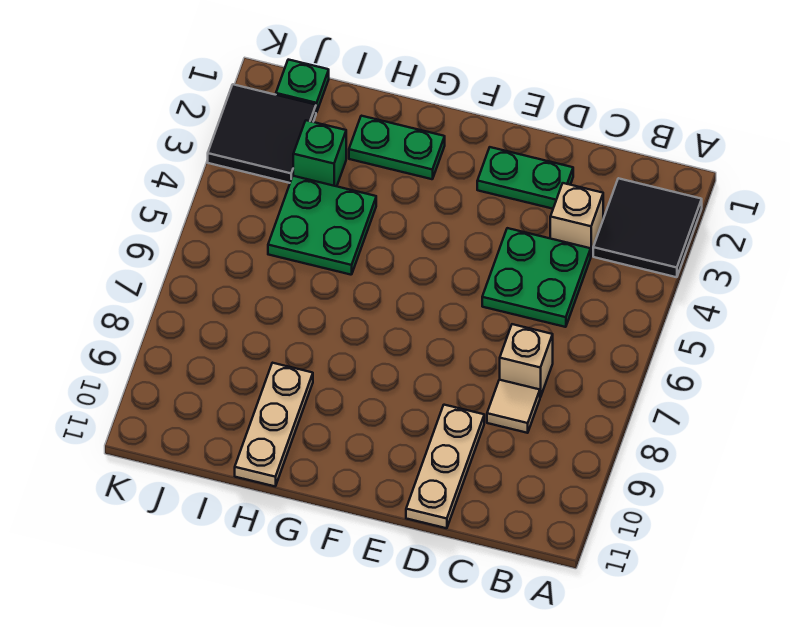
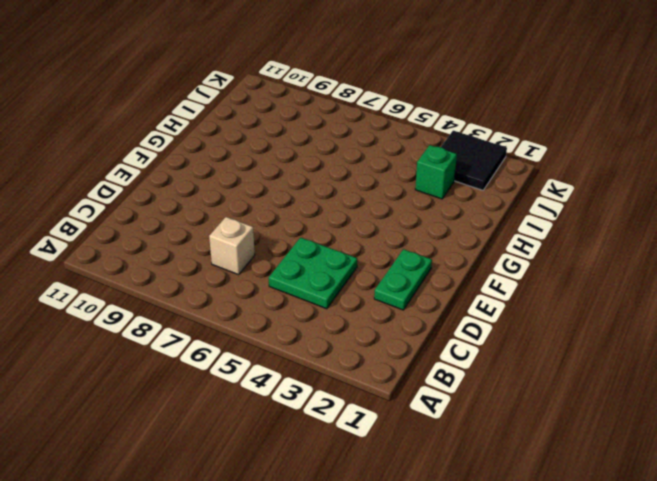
none -> black tile A2:B3 level 1
none -> tan brick C3 level 1
none -> tan tile C8 level 1

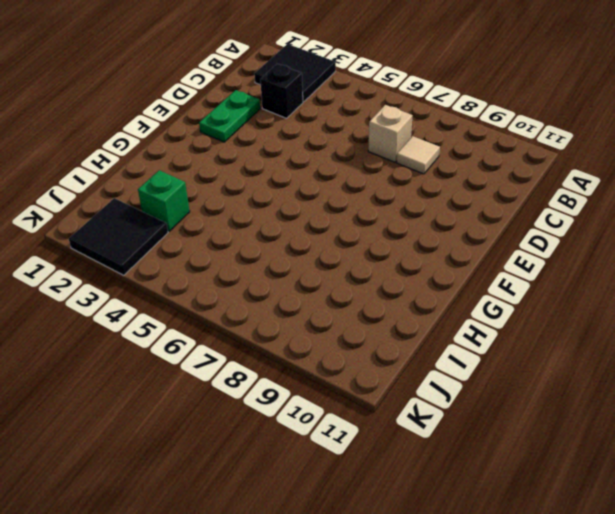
black brick C3 level 1 -> tan brick C3 level 1
none -> green plate C4:D5 level 1
none -> tan plate D9:D11 level 1
none -> green plate G2:H2 level 1

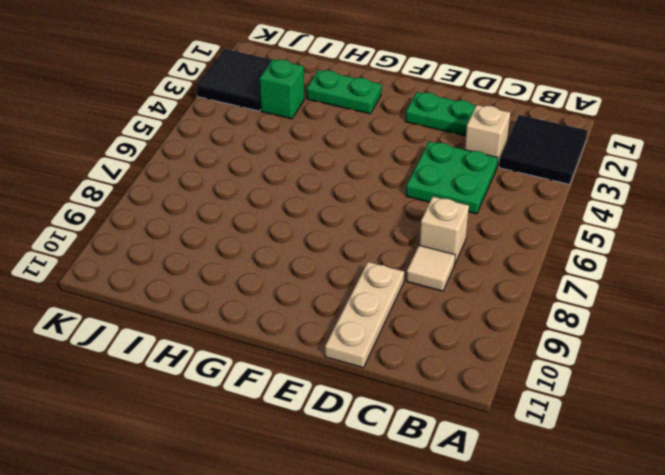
none -> green plate H4:I5 level 1
none -> tan plate H9:H11 level 1
none -> green plate J1 level 1

